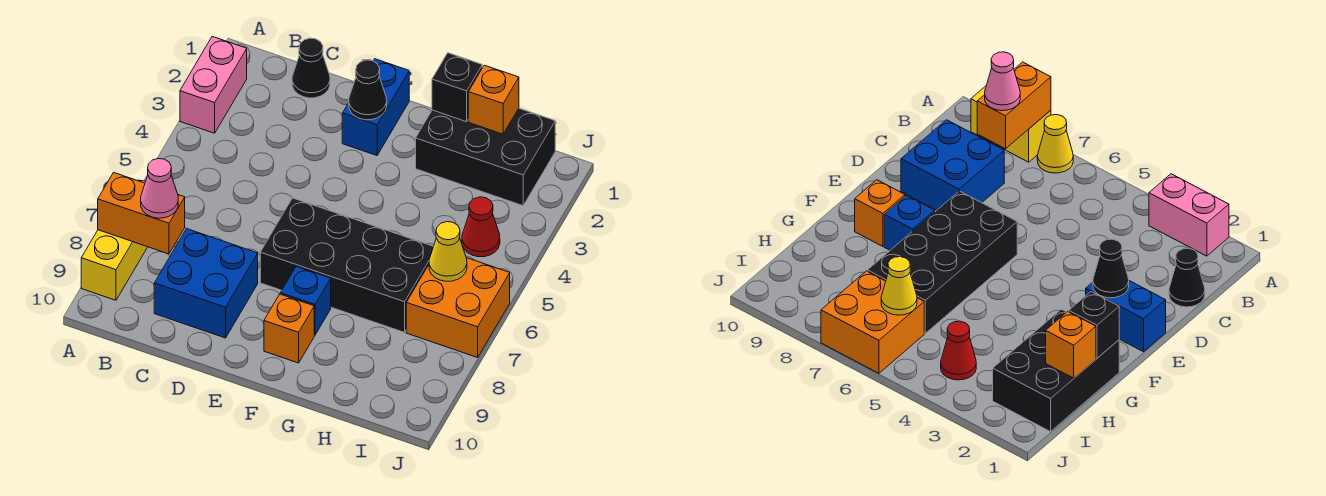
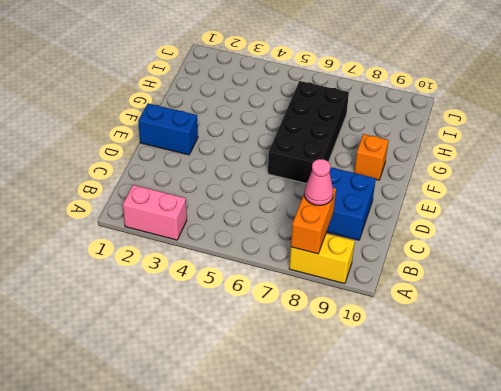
none -> yellow cone A7 level 1
none -> black cone C1 level 1
none -> blue brick F8 level 1

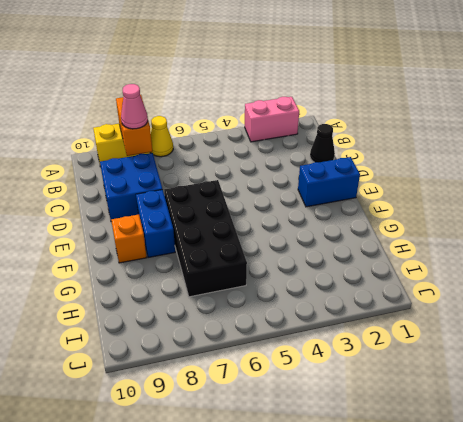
blue brick E8:F8 level 1 -> blue brick F8 level 1
none -> black brick G1:I2 level 1
none -> red cone I4 level 1
none -> orange brick I6:J7 level 1

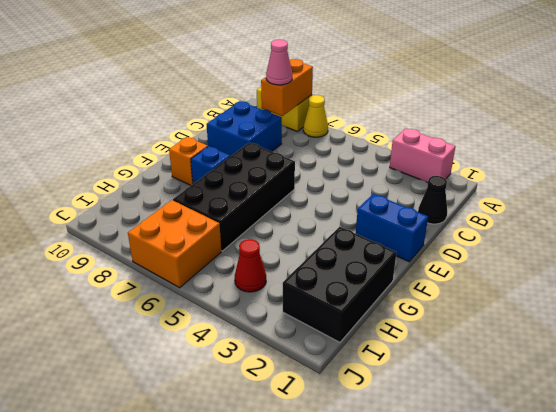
none -> black cone E2 level 2
none -> black brick G1 level 2
none -> orange brick H1 level 2

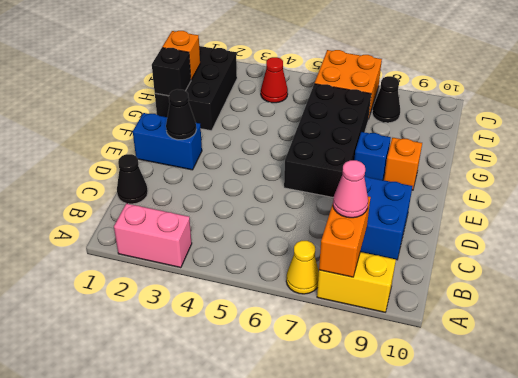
black cone I8 level 1 -> none
none -> yellow cone I6 level 2

